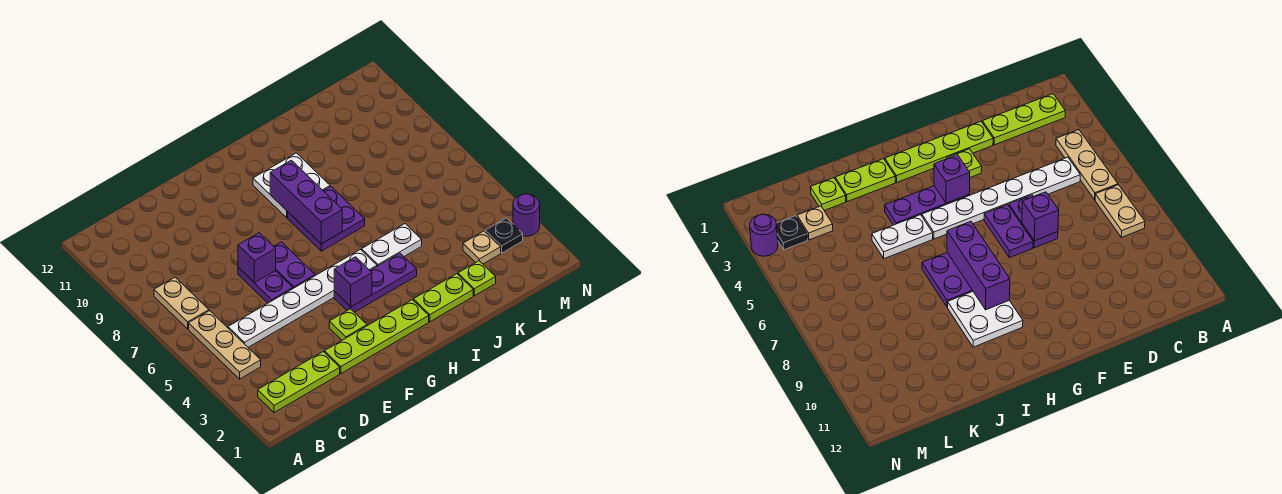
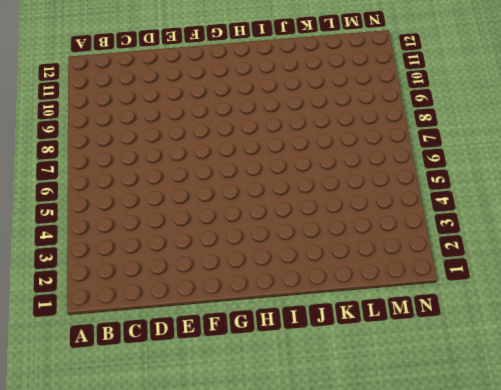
none -> lime plate B2:D2 level 1
none -> tan plate B4:B6 level 1
none -> tan plate B7:B8 level 1

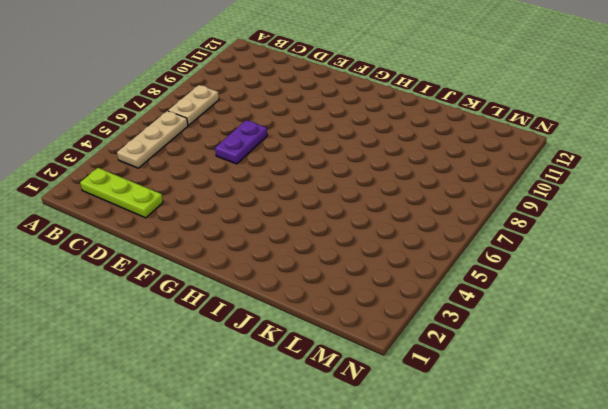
none -> white plate C5:H5 level 1
none -> lime plate E2:H2 level 1
none -> lime plate F3 level 1

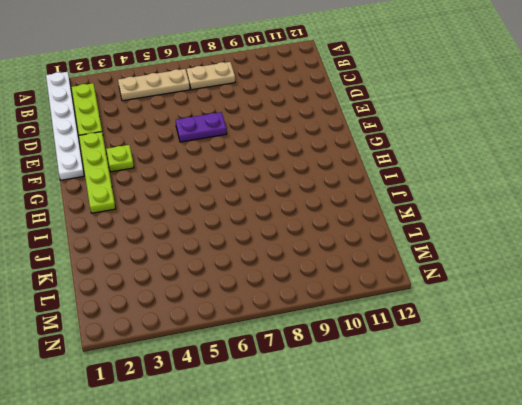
white plate A1:F1 level 1 -> white plate C5:H5 level 1
none -> purple plate F6:F7 level 1
none -> purple plate G4:I4 level 1
none -> purple plate H7:I8 level 1

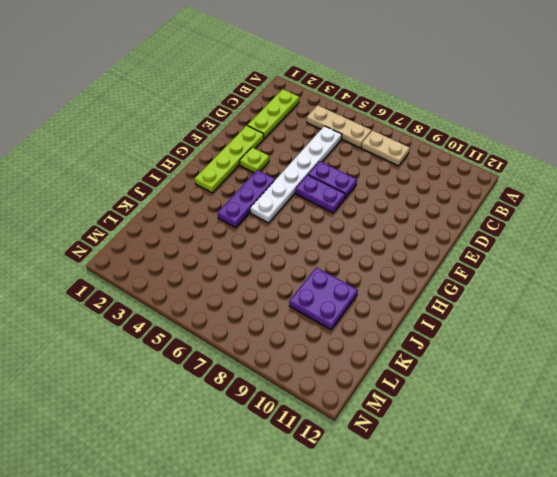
purple plate J9:K10 level 1 -> purple plate H7:I8 level 1
none -> white plate H9:I10 level 1
none -> lime plate I2:J2 level 1
none -> white plate I5:J5 level 1

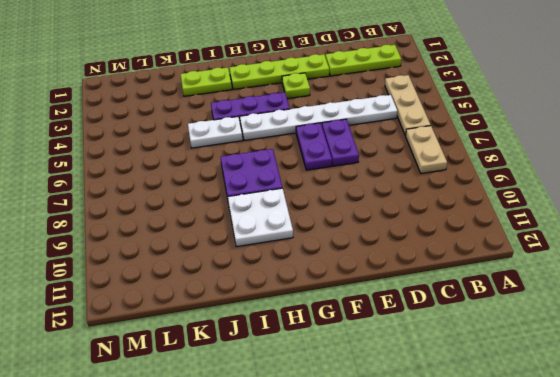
none -> lime plate K2 level 1
none -> tan plate L3 level 1
none -> black plate M3 level 1

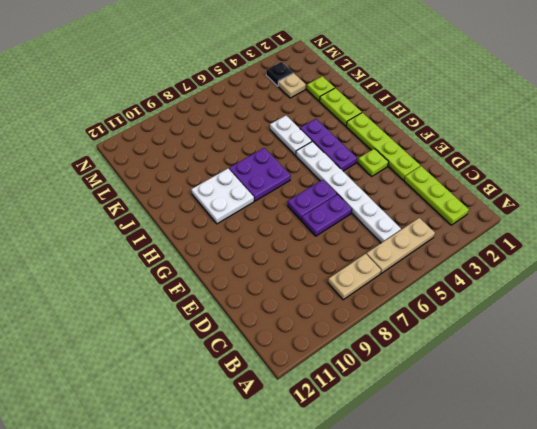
none -> purple round brick N3 level 1
none -> purple brick E7 level 2
none -> purple brick G4 level 2

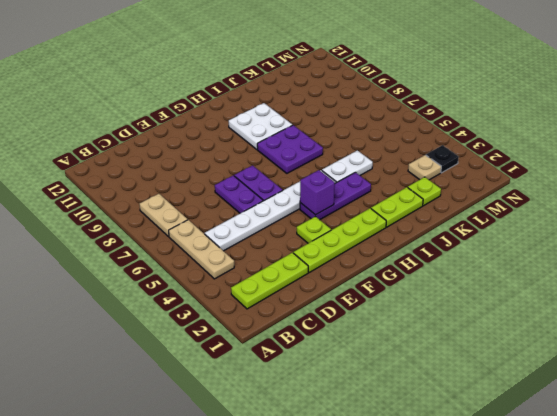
none -> purple round brick N3 level 1
none -> purple brick E7 level 2
none -> purple brick H7:H9 level 2

